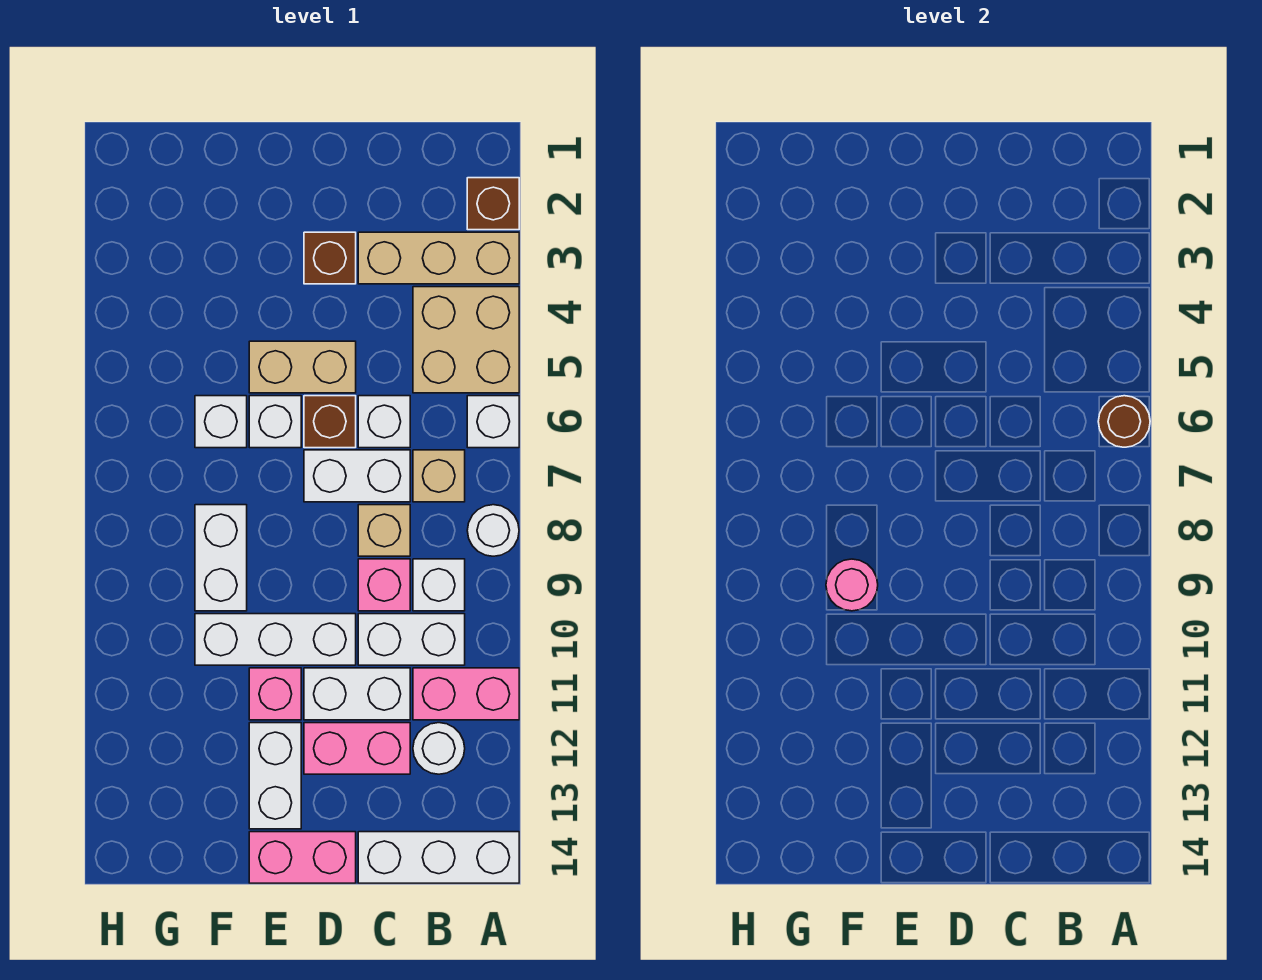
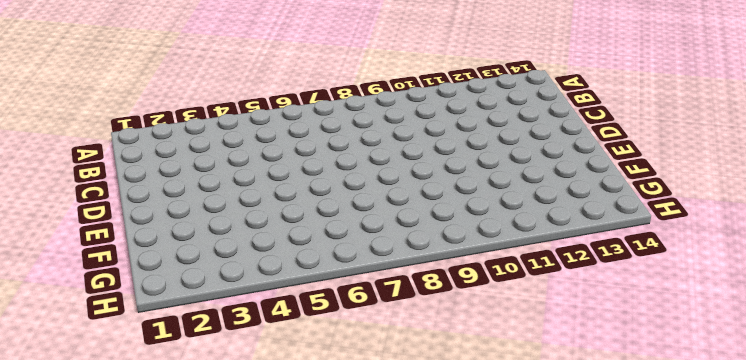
none -> brown brick A2 level 1
none -> tan brick A3:C3 level 1
none -> tan brick A4:B5 level 1

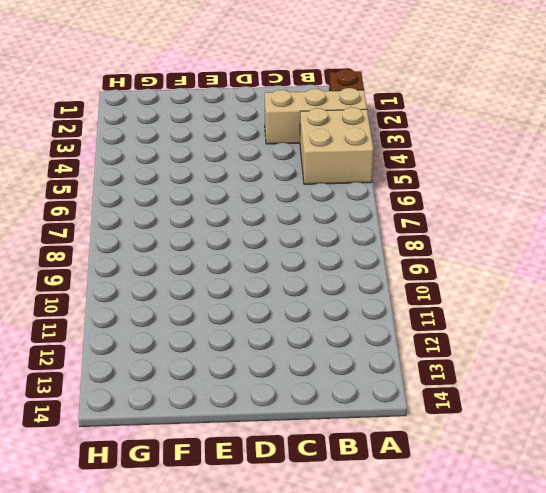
none -> white brick A6 level 1
none -> white round brick A8 level 1
none -> pink brick A11:B11 level 1

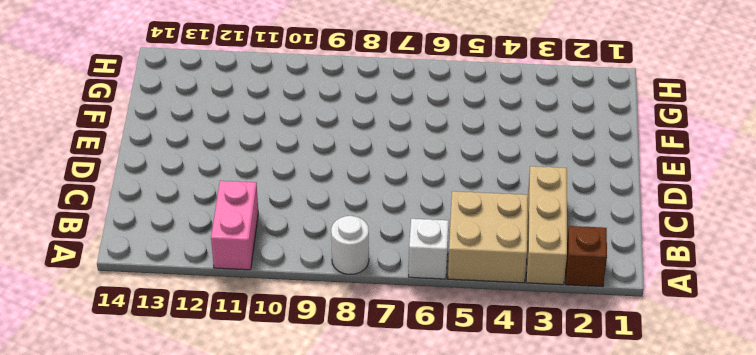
none -> white brick A14:C14 level 1
none -> tan brick B7 level 1
none -> white brick B9 level 1

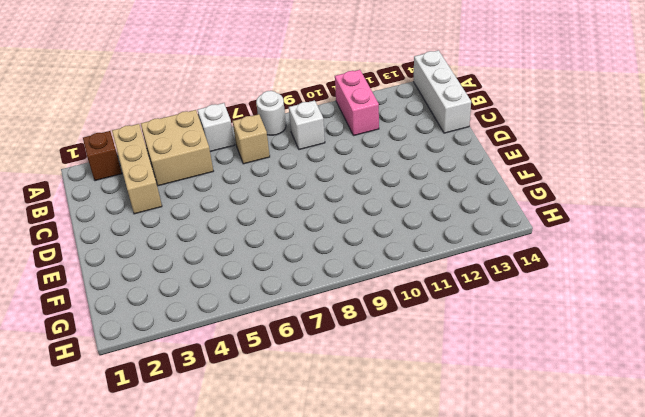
none -> white brick B10:C10 level 1
none -> white round brick B12 level 1
none -> white brick C6 level 1

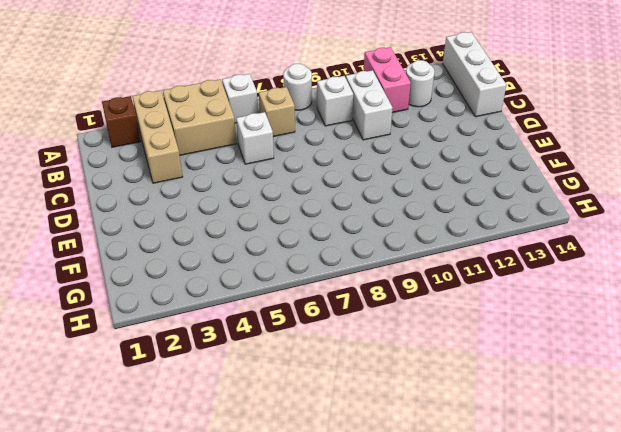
none -> white brick C7:D7 level 1
none -> tan brick C8 level 1
none -> pink brick C9 level 1

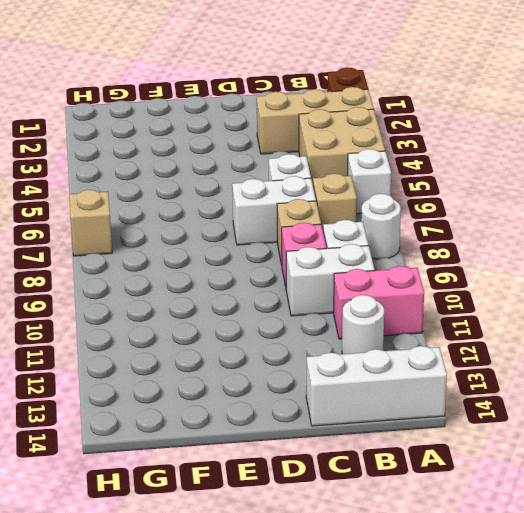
tan brick H7 level 1 -> none
none -> white brick C11:D11 level 1
none -> pink brick C12:D12 level 1
none -> brown brick D3 level 1

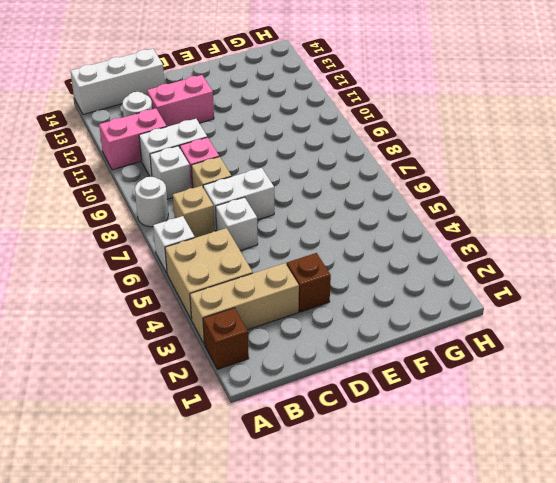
none -> white brick C11:D11 level 1
none -> tan brick D5:E5 level 1
none -> brown brick D6 level 1

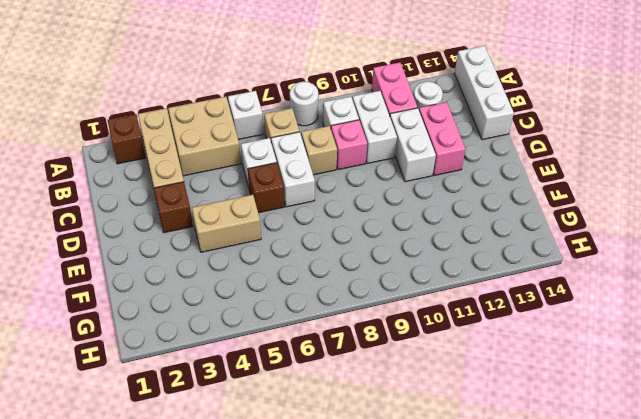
tan brick E4:E5 level 1 -> tan brick D5:E5 level 1
none -> white brick D10:F10 level 1
none -> pink brick D14:E14 level 1
none -> white brick E6 level 1

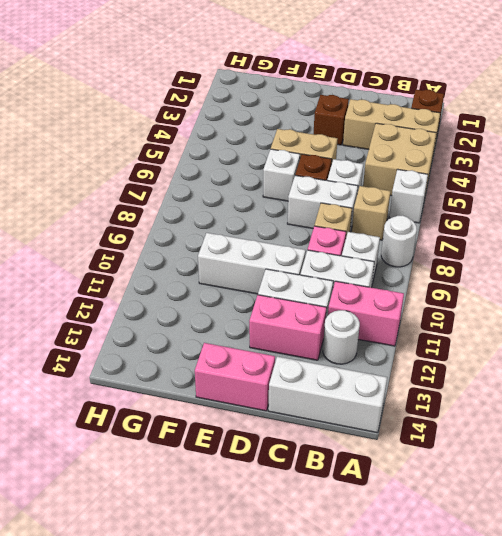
none -> pink brick E11 level 1
none -> white brick E12:E13 level 1
none -> white brick F6 level 1

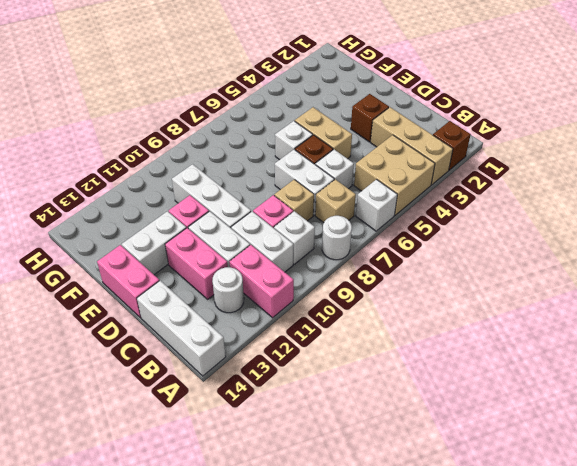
none -> white brick F6 level 1
none -> white brick F8:F9 level 1
none -> brown round brick A6 level 2

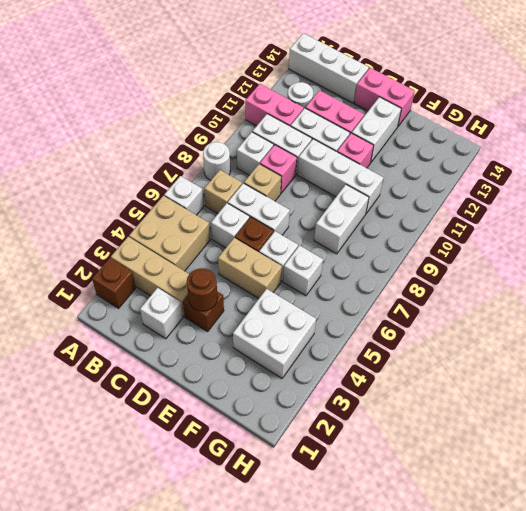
white brick C2 level 1 -> none
brown round brick D3 level 2 -> brown round brick A6 level 2
white brick F3:G4 level 1 -> none
none -> pink round brick F9 level 2

